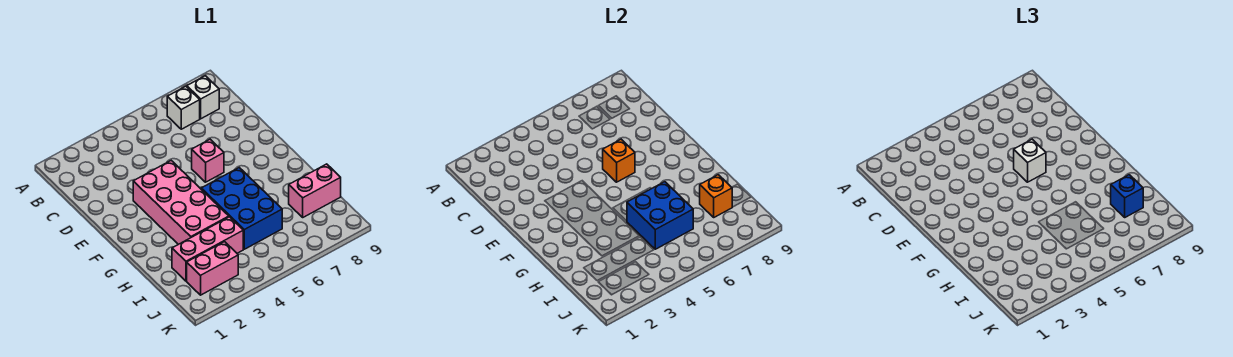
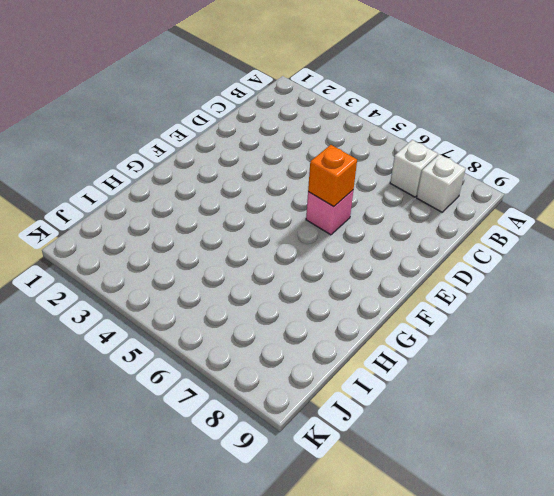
none -> pink brick E3:H4 level 1
none -> blue brick G5:I6 level 1
none -> pink brick I2:I4 level 1

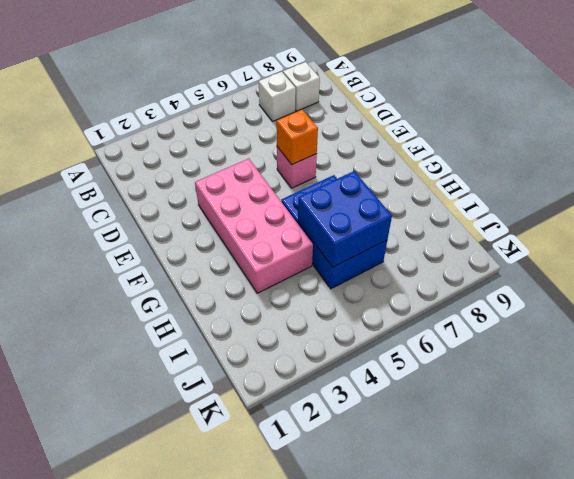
none -> pink brick I2:I4 level 1
none -> pink brick I8:I9 level 1
none -> pink brick J2:J3 level 1

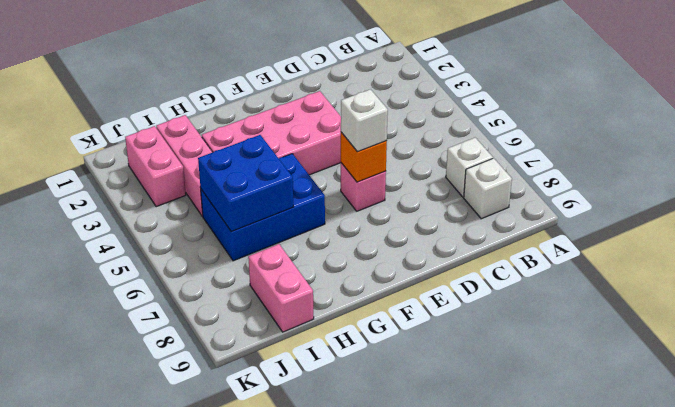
none -> orange brick I8 level 2
none -> blue brick I8 level 3

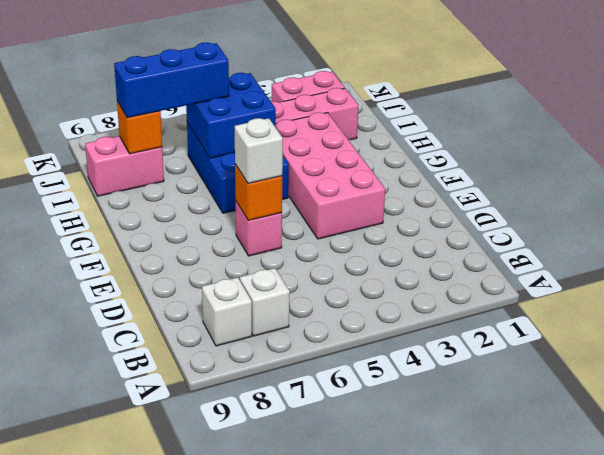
blue brick I6:I8 level 3 -> blue brick I8 level 3

